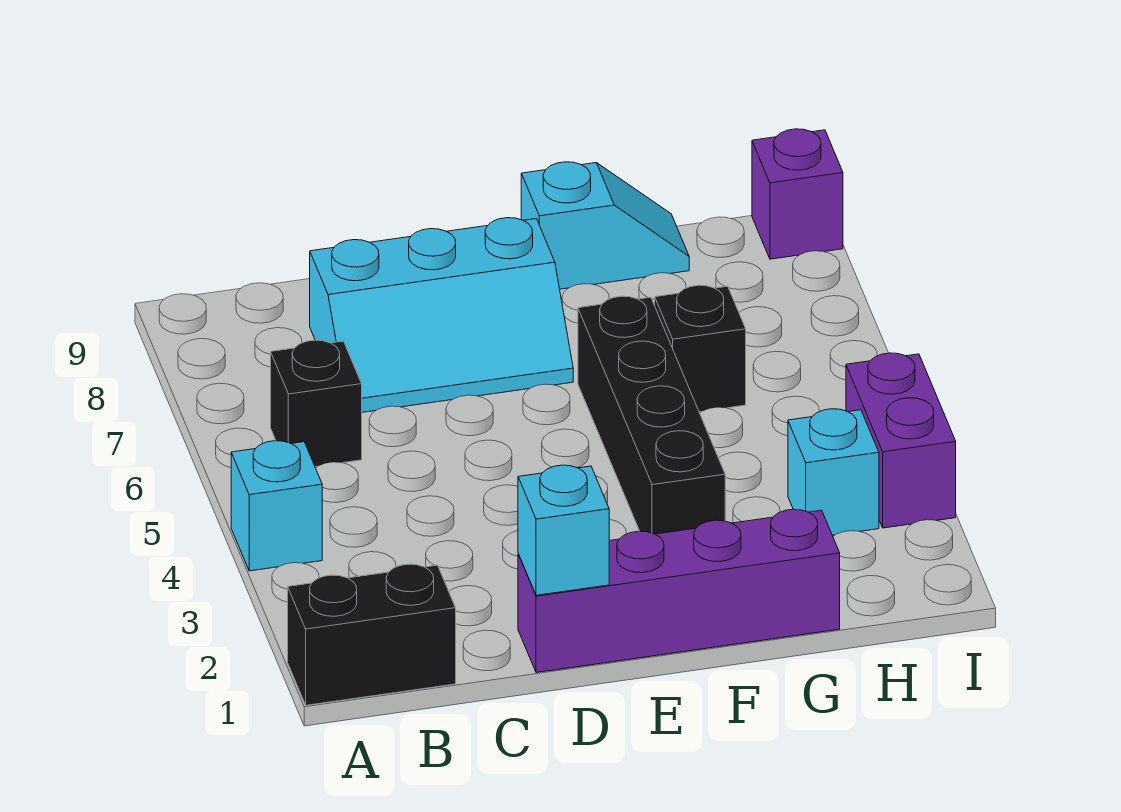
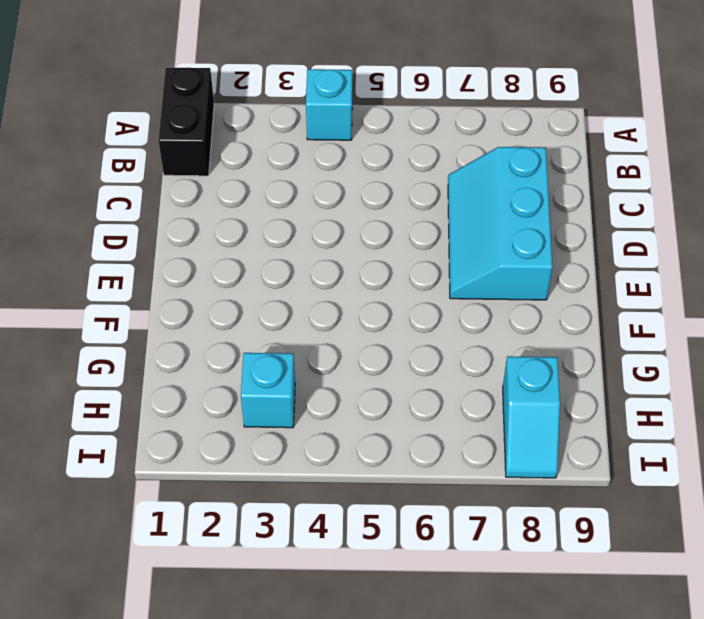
cyan slope H8:I8 level 1 top H -> cyan slope F9:G9 level 1 top F
none -> black brick B6 level 1
none -> purple brick D1:G1 level 1
none -> black brick F3:F6 level 1

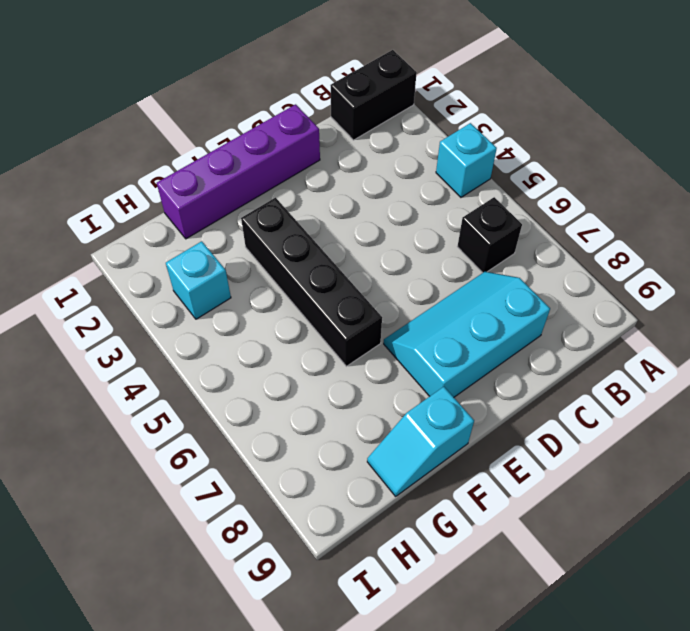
none -> black brick G6 level 1
none -> purple brick I3:I4 level 1
none -> purple brick I9 level 1

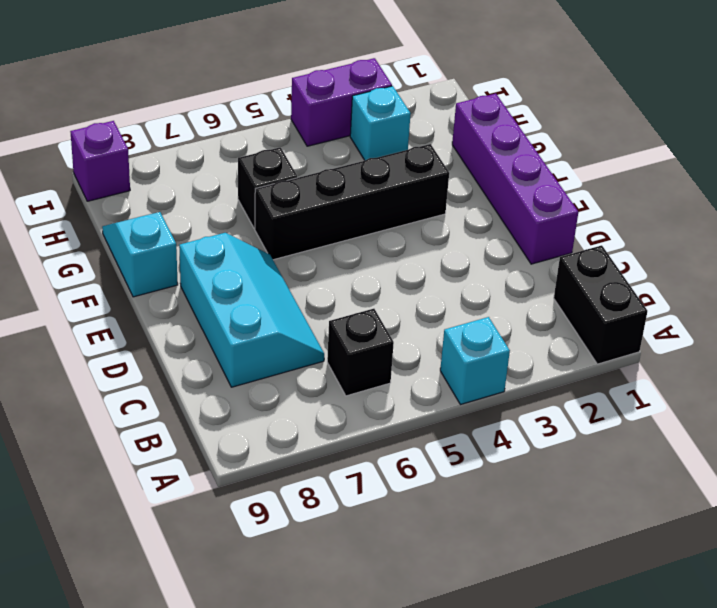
none -> cyan brick D1 level 2

